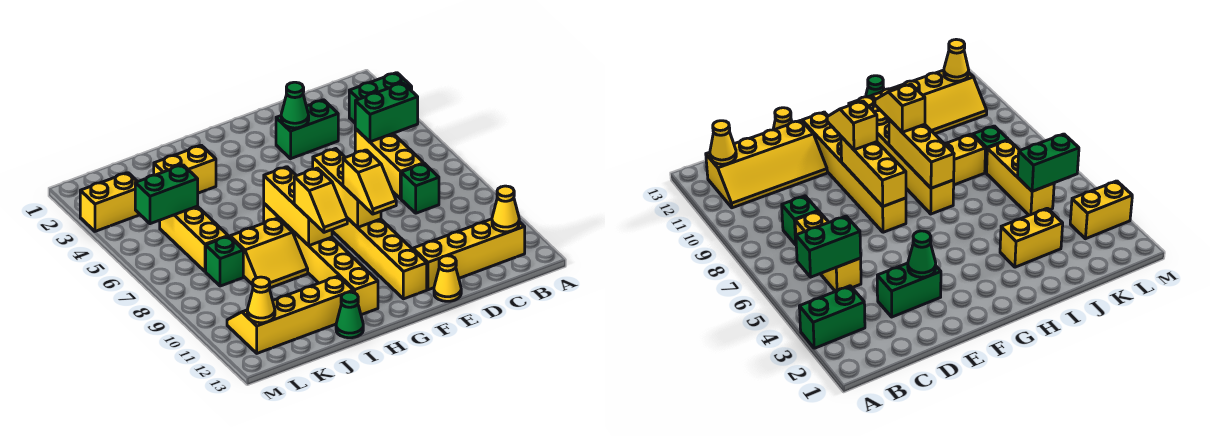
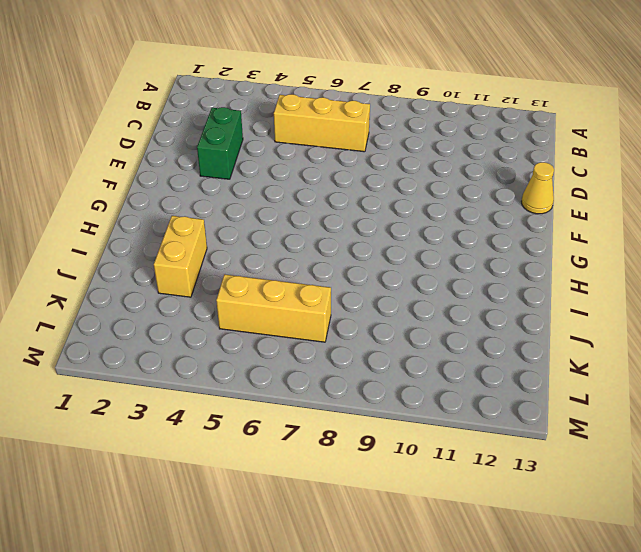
none -> green brick A3:B3 level 1
none -> yellow slope B11:E12 level 1 top 12
none -> green brick C8 level 1

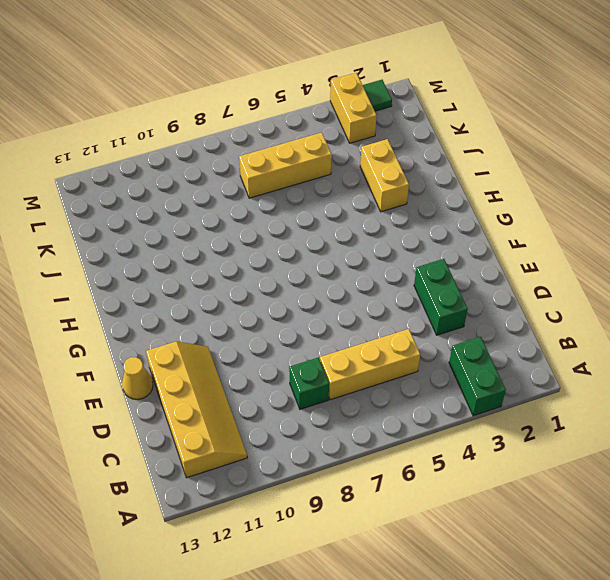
green tile M2 level 1 -> none
none -> yellow brick F7:F12 level 1
none -> yellow brick H7:H12 level 1
none -> yellow slope I8:J9 level 1 top 8

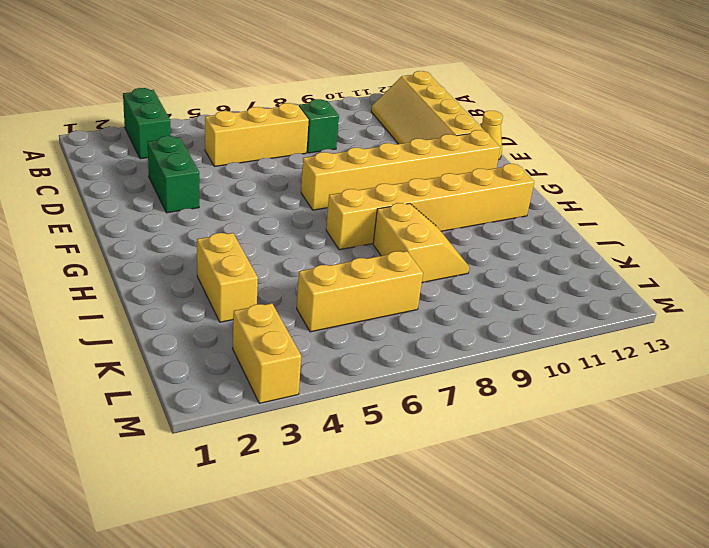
none -> yellow slope I11:L12 level 1 top 12
none -> green cone I13 level 1
none -> green brick K8 level 1

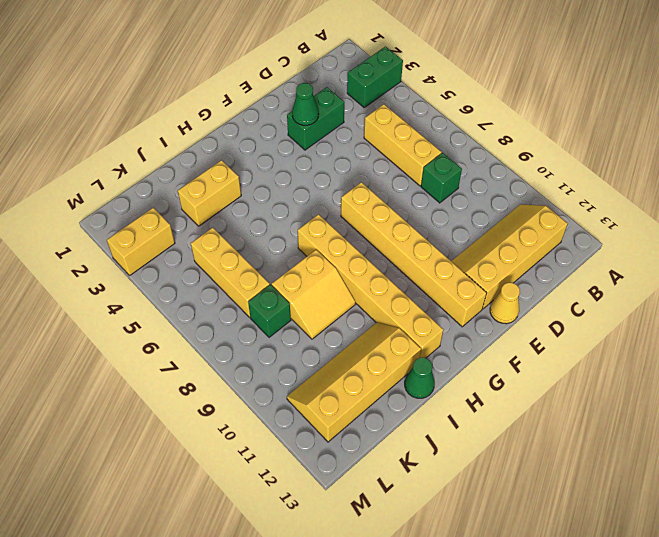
none -> green brick B5:C5 level 2
none -> yellow cone B12 level 2
none -> yellow brick F7:F9 level 2

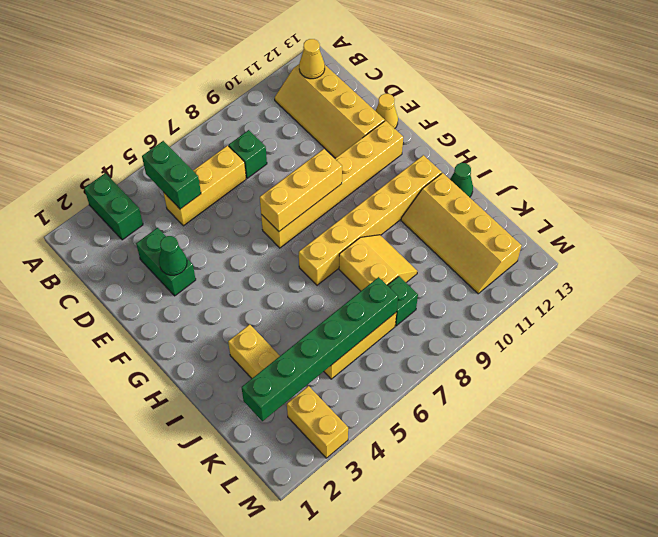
green brick K2:K7 level 2 -> green brick K5:L5 level 2
none -> yellow brick H7:H9 level 2
none -> yellow cone L12 level 2
none -> yellow slope F9:F10 level 3 top 9

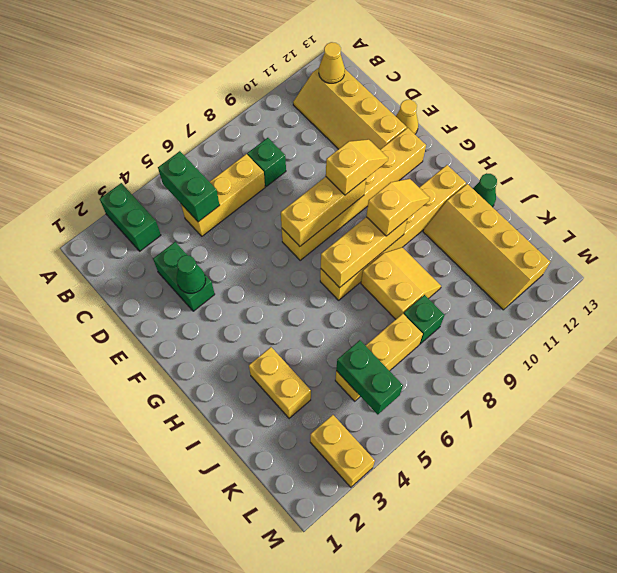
none -> yellow cone L12 level 2

